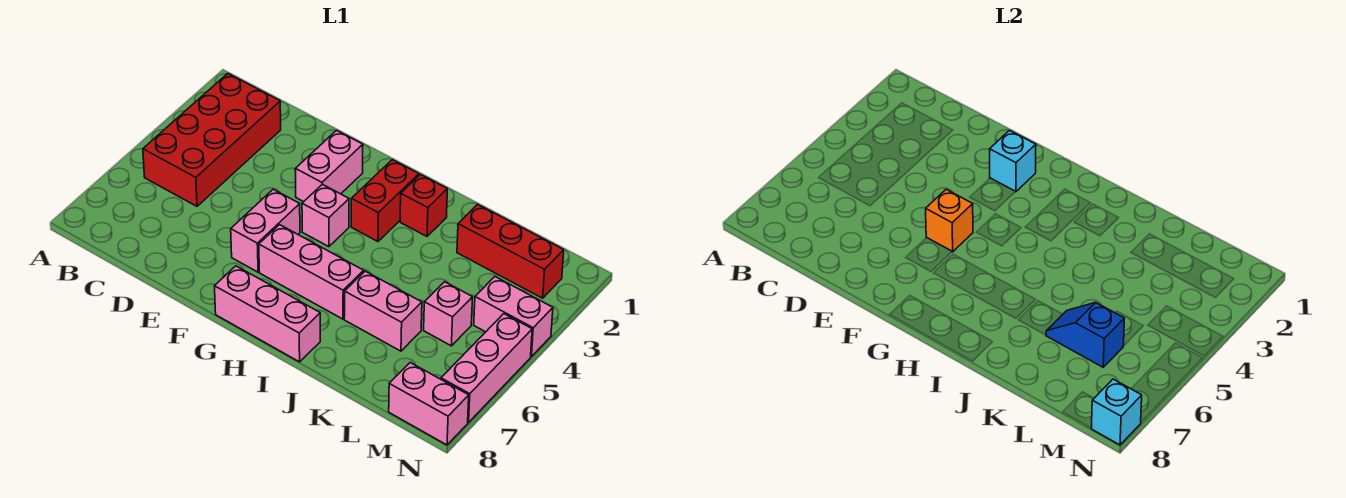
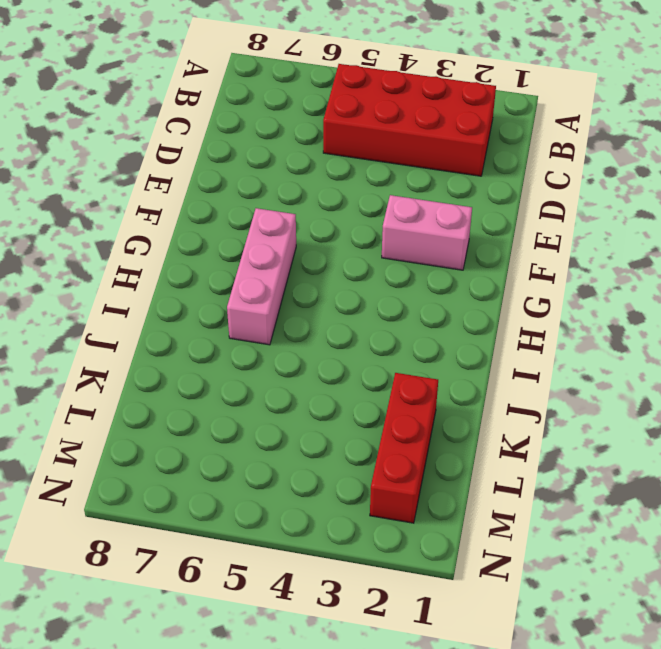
none -> pink brick F5:F6 level 1
none -> pink brick G4 level 1
none -> pink brick G8:I8 level 1

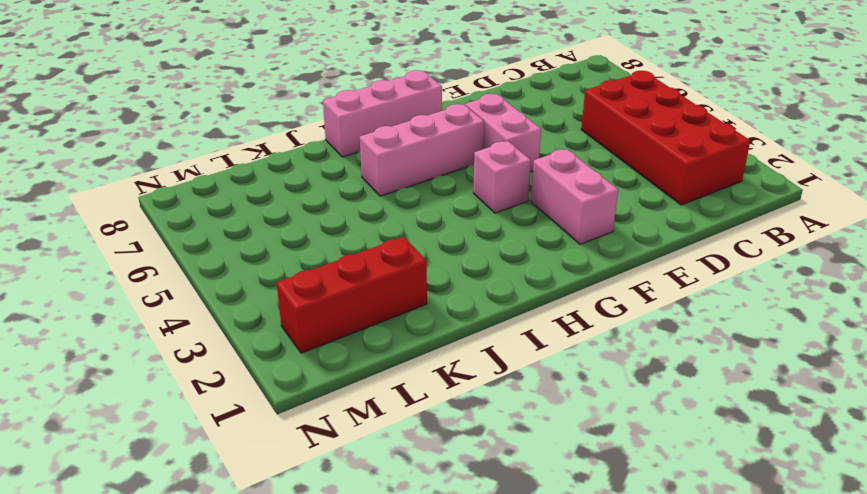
none -> red brick H2:H3 level 1
none -> red brick I2 level 1
none -> pink brick J6:K6 level 1

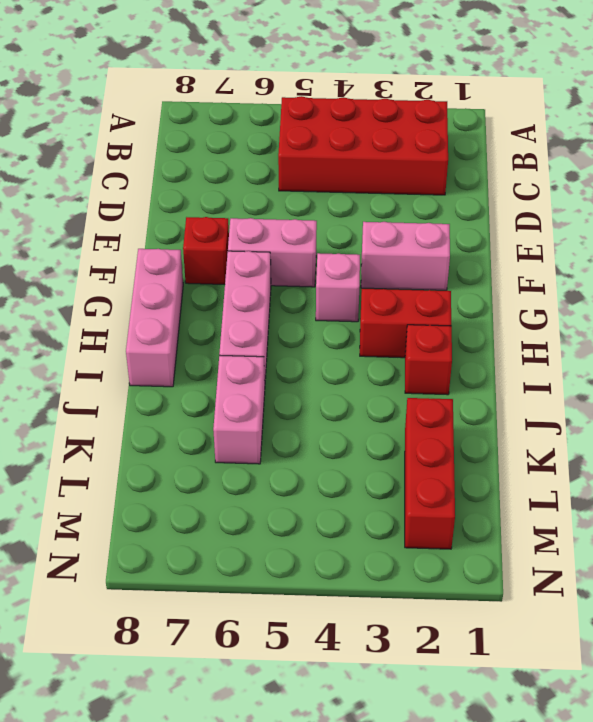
red brick F7 level 1 -> none
none -> pink brick L5 level 1
none -> pink brick M4:N4 level 1
none -> pink brick M8:N8 level 1

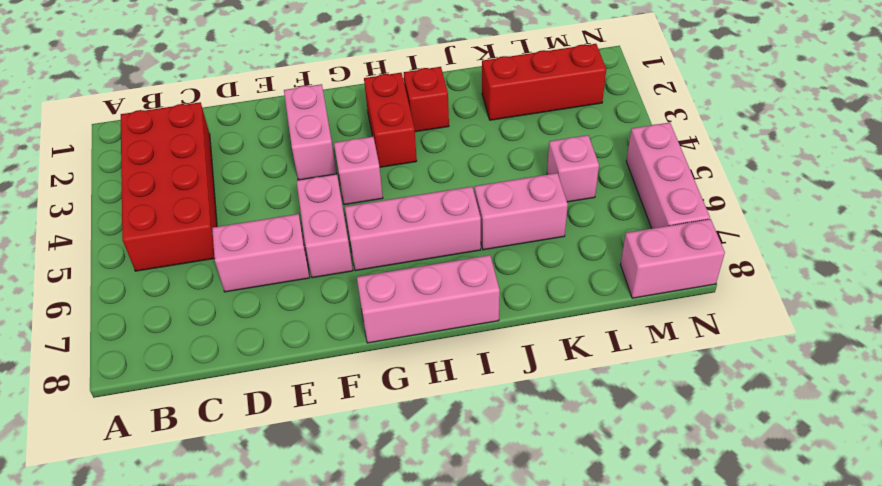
pink brick D6:E6 level 1 -> pink brick M4:N4 level 1
none -> cyan brick F2 level 2
none -> orange brick F5 level 2
none -> blue slope K6:L6 level 2 top L

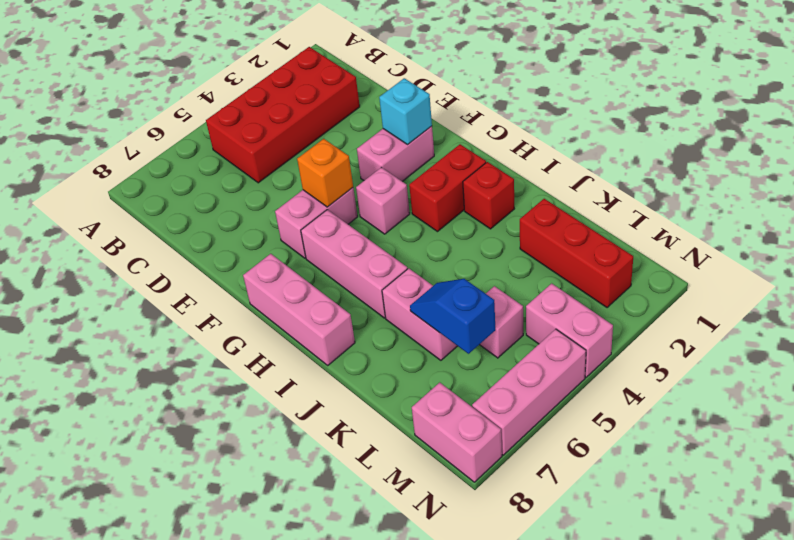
none -> cyan brick N8 level 2

